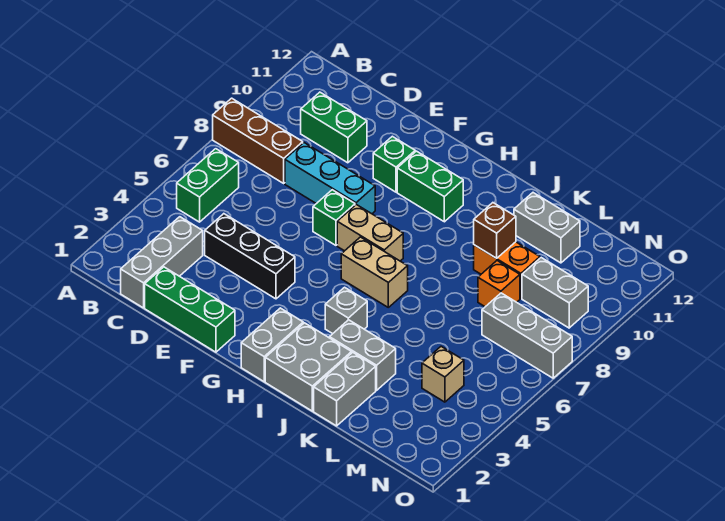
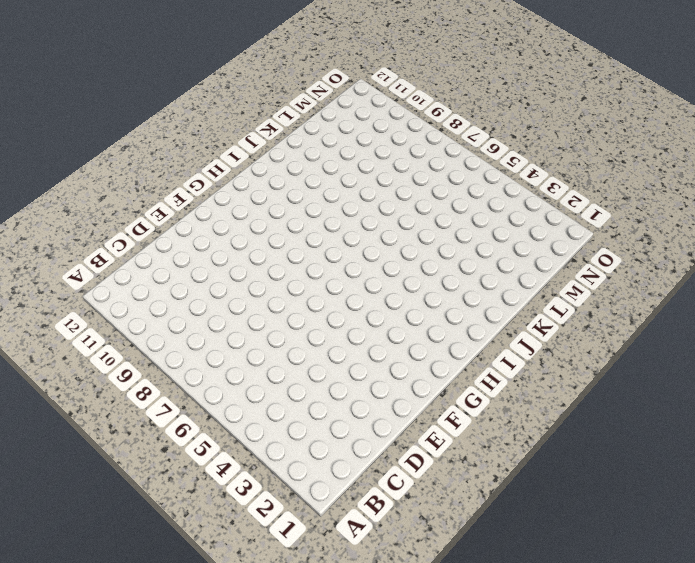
none -> brown brick A8:C8 level 1
none -> green brick B5:B6 level 1
none -> grey brick C1:C3 level 1

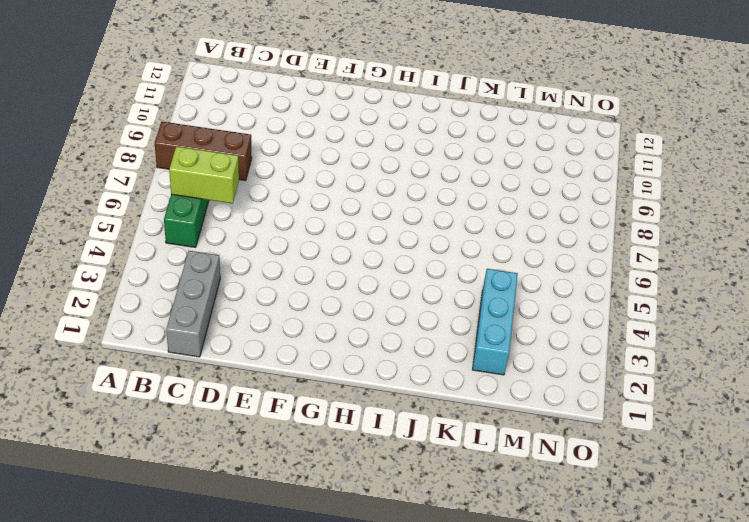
lime brick B6:C6 level 2 -> none
cyan brick L2:L4 level 1 -> cyan brick D8:F8 level 1
none -> green brick C10:D10 level 1
none -> green brick D1:F1 level 1
none -> black brick D4:F4 level 1

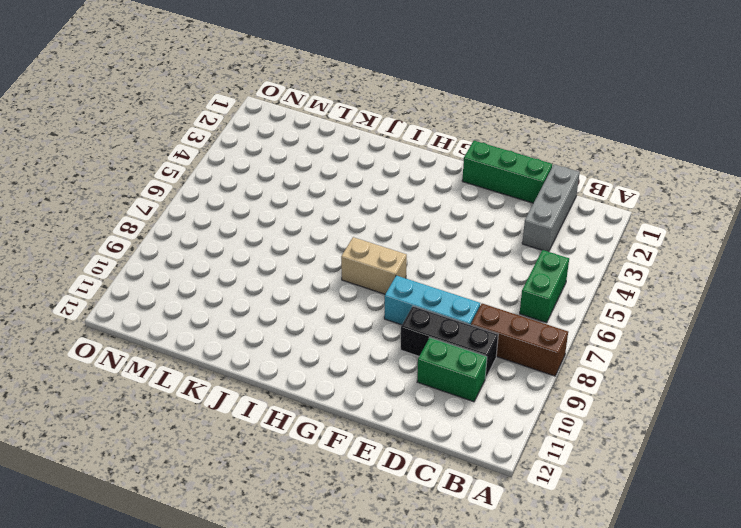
black brick C9:E9 level 1 -> black brick D4:F4 level 1
none -> green brick F7 level 1
none -> green brick F10 level 1
none -> green brick G10:H10 level 1

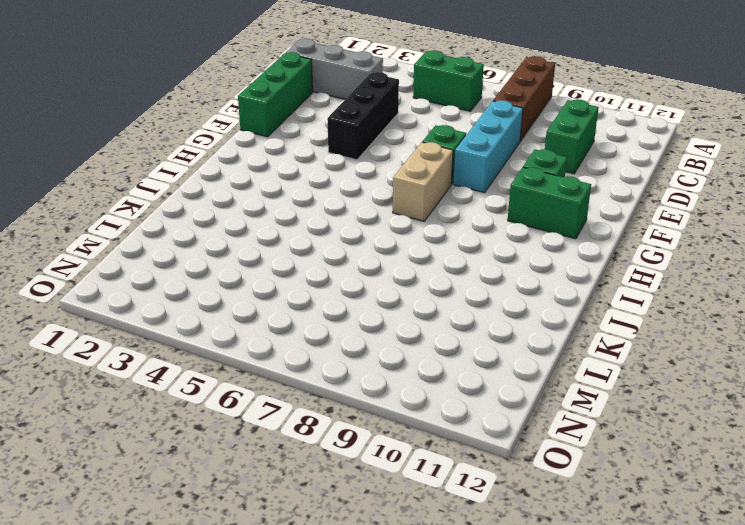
green brick G10:G11 level 1 -> green brick G10:H10 level 1
none -> grey brick H1:H2 level 1
none -> tan brick H6:I6 level 1
none -> grey brick I1:J2 level 1

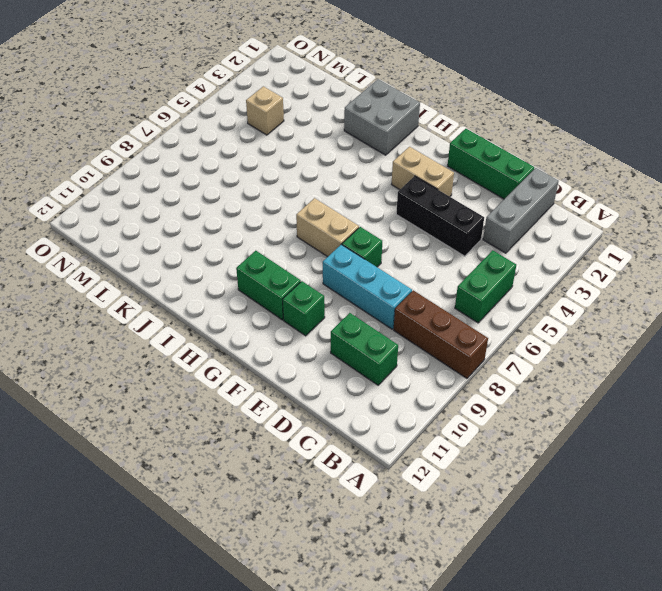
tan brick F3:G3 level 1 -> tan brick H6:I6 level 1
none -> grey brick H1:H2 level 1
none -> grey brick I4 level 1
none -> grey brick J3:K3 level 1

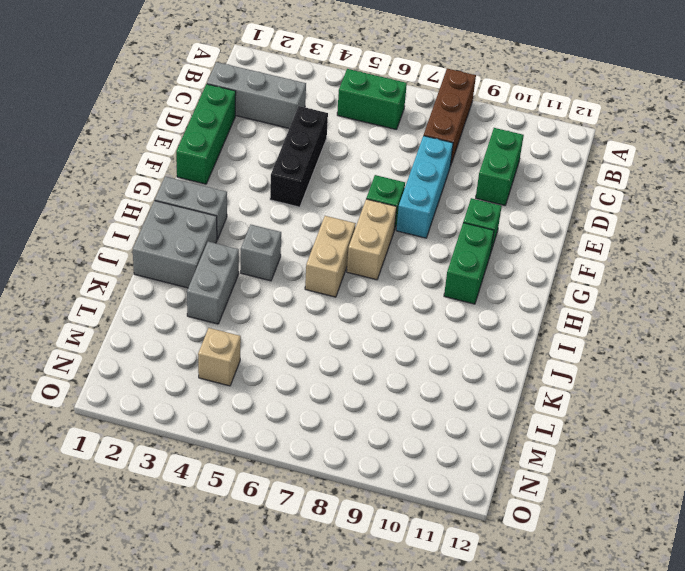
none -> grey brick K1:K2 level 1
none -> orange brick K9:L9 level 1
none -> grey brick K11:L11 level 1

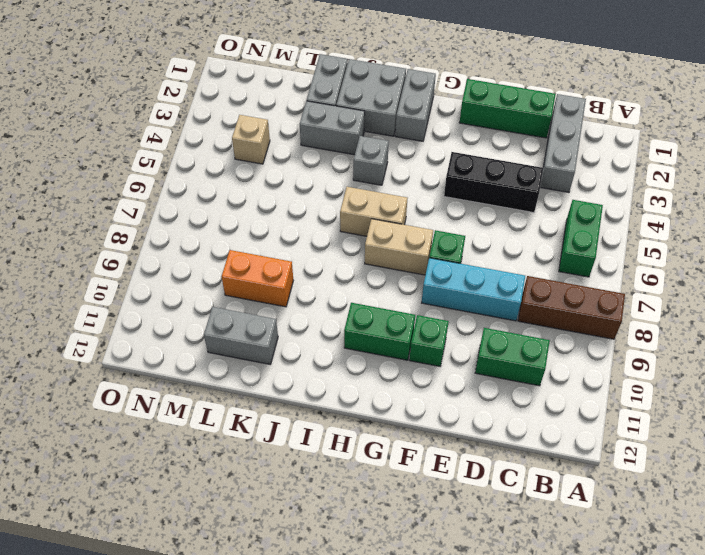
none -> orange brick L8 level 1
none -> grey brick M7:O7 level 1
none -> grey brick M9:N9 level 1

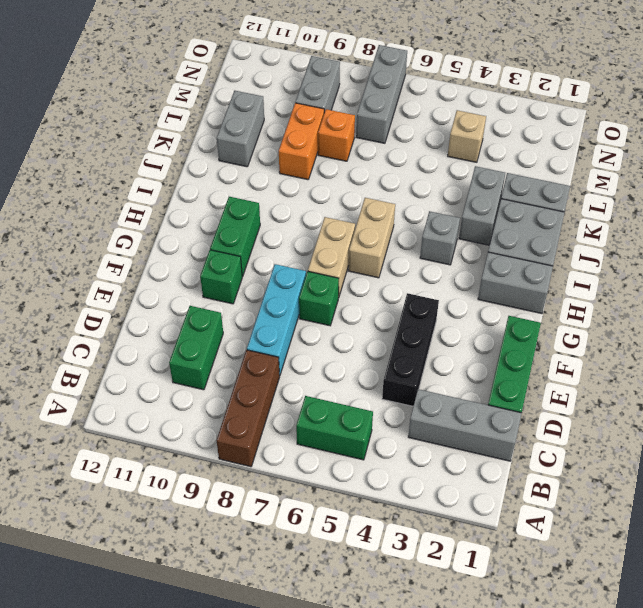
none -> brown brick K9 level 2

